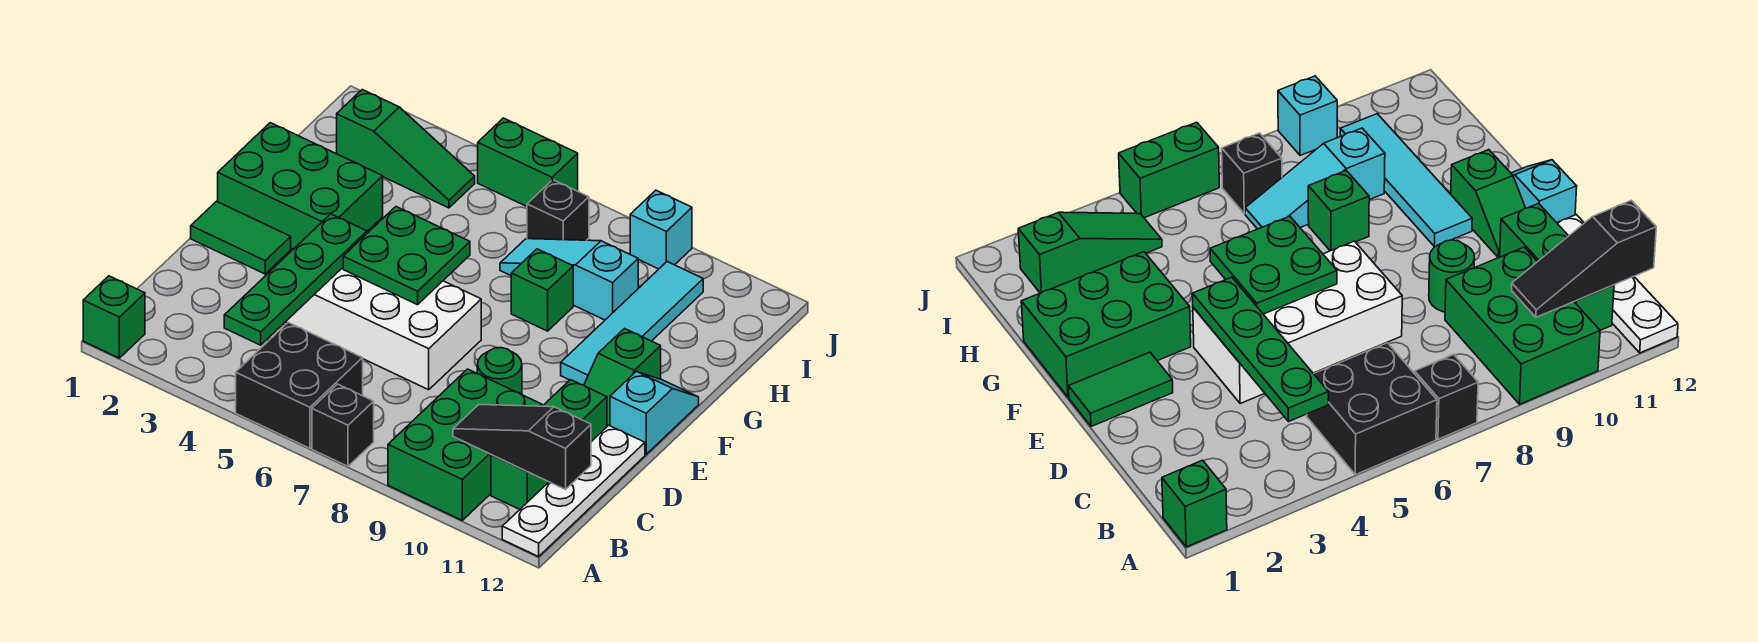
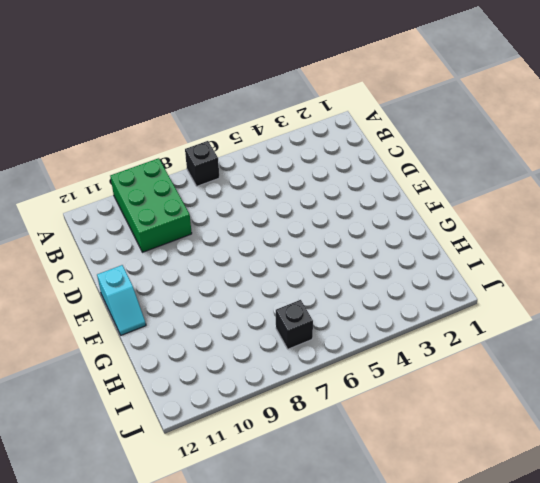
none -> green brick A1 level 1
none -> black brick A5:B6 level 1
none -> white plate A12:D12 level 1

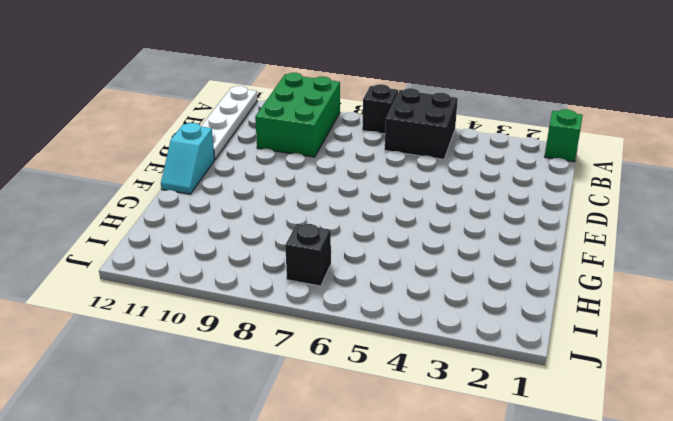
none -> green brick B11:D11 level 1
none -> white brick D4:E7 level 1
none -> green round brick D9 level 1

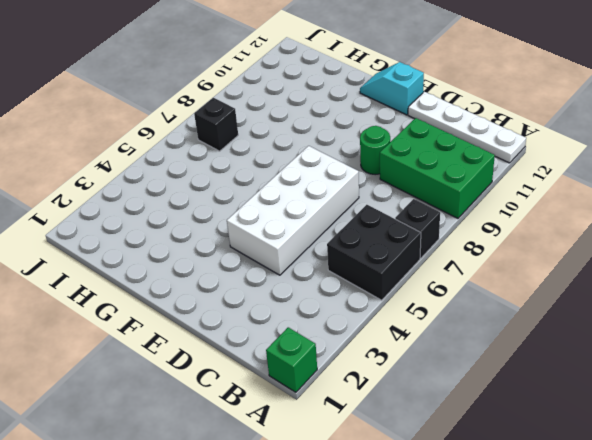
none -> green brick B11:D11 level 1
none -> green tile E1:E2 level 1
none -> green slope E11:F11 level 1 top F

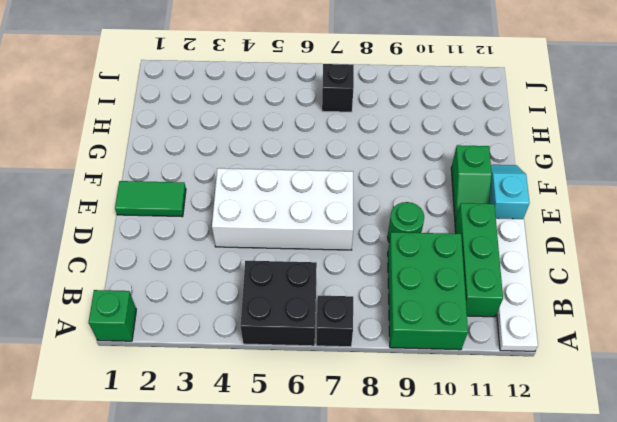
none -> green brick F1:G3 level 1
none -> cyan tile F10:I10 level 1
none -> green brick G8 level 1

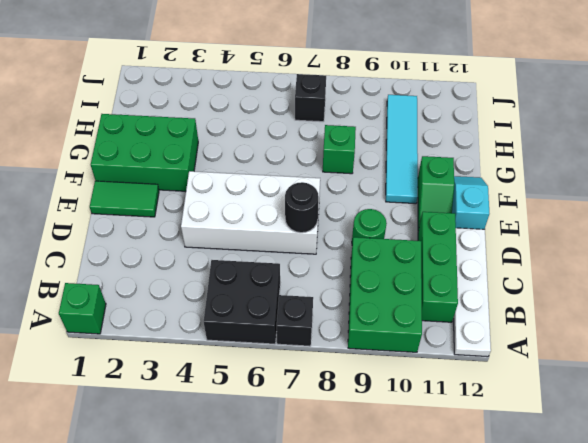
black round brick D7 level 2 -> none
none -> cyan slope H7:H9 level 1 top 9
none -> green slope I2:I4 level 1 top 2
none -> green brick J5:J6 level 1

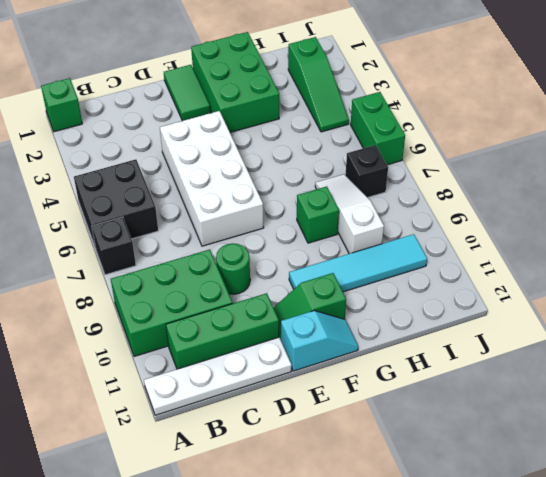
white slope H7:H9 level 1 top 9 -> cyan slope H7:H9 level 1 top 9
none -> cyan brick J9 level 1
none -> green plate B4:E4 level 2
none -> black slope B10:B12 level 2 top 12

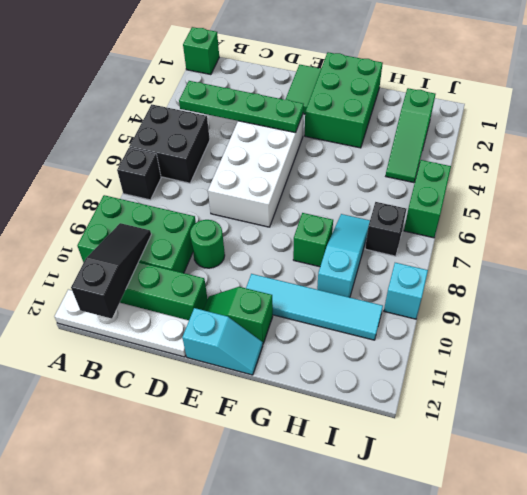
none -> green plate E5:F6 level 2

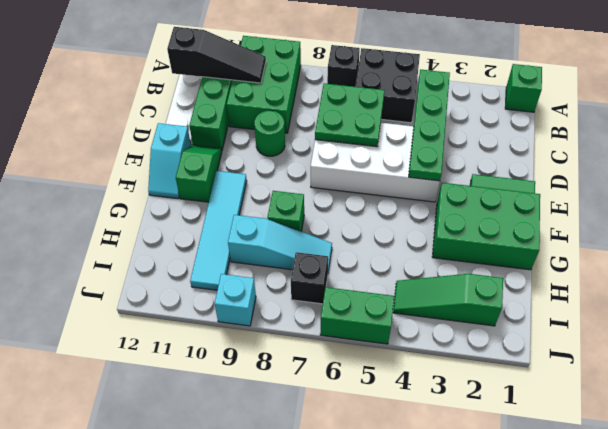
green plate C6:D7 level 2 -> green plate E5:F6 level 2

